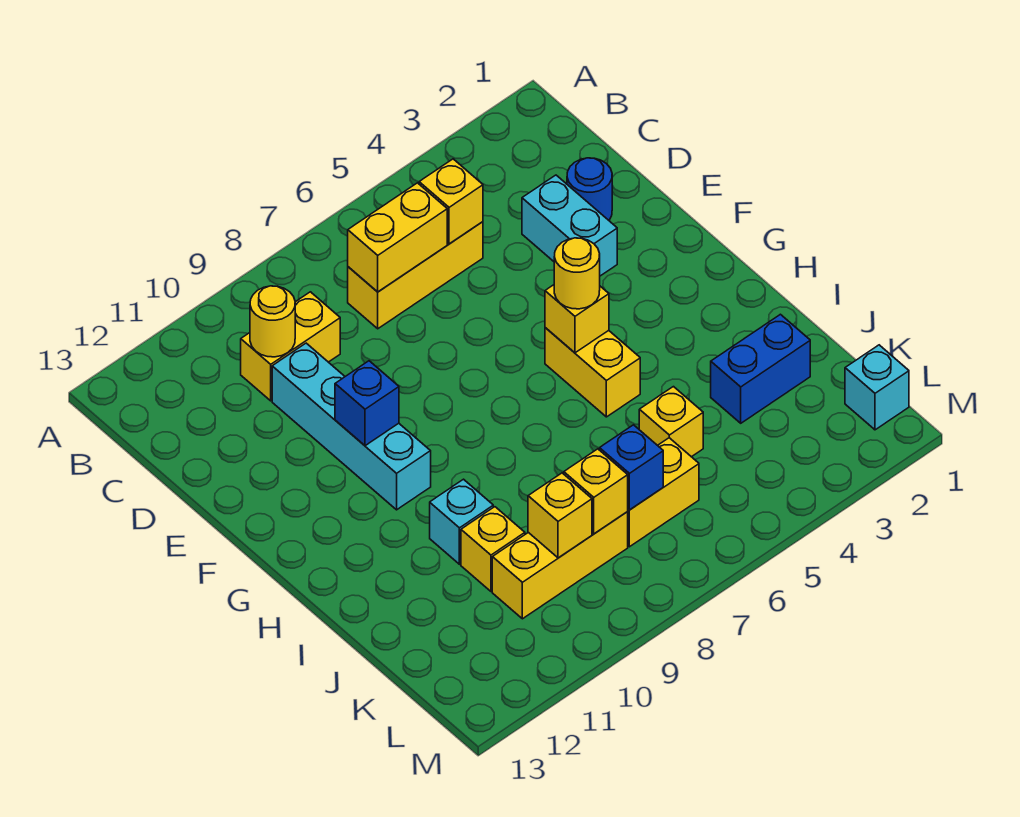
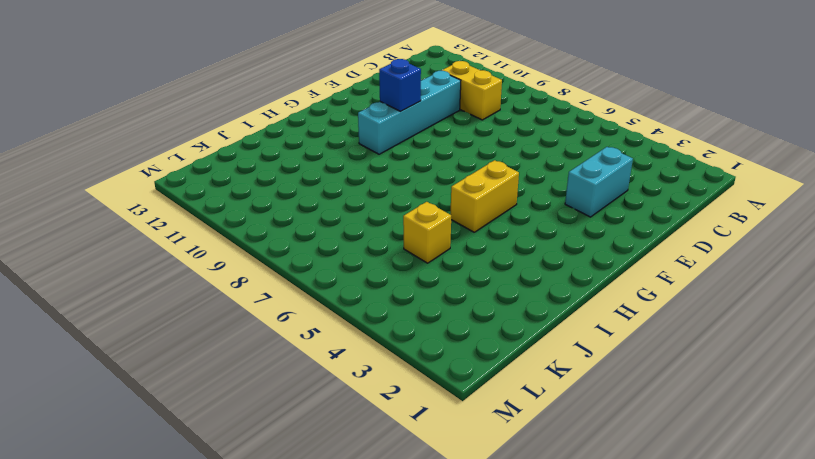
none -> yellow brick C5:C7 level 1
none -> blue round brick D2 level 1
none -> cyan brick I10 level 1

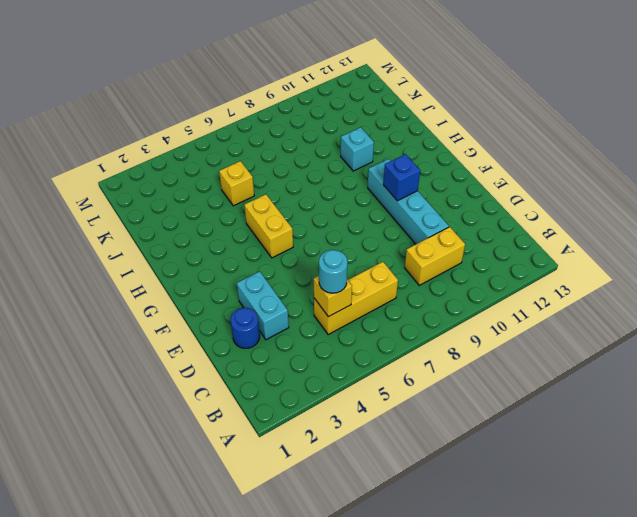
cyan round brick C5 level 3 -> none
none -> blue brick J2:J3 level 1
none -> yellow brick J10 level 1
none -> yellow brick K6:K7 level 1

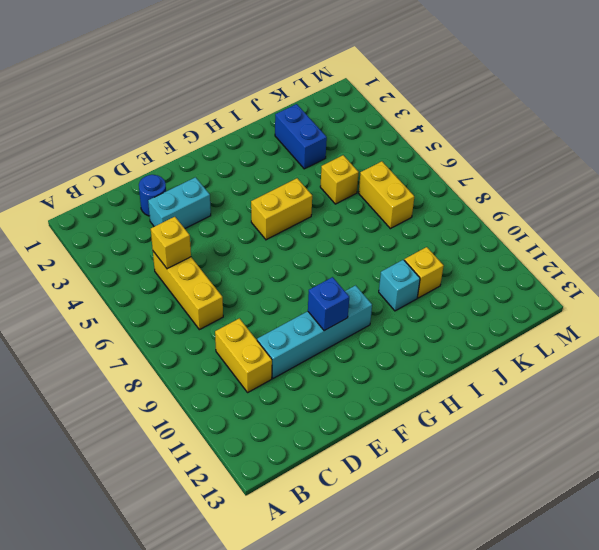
none -> yellow brick K8:K10 level 1
none -> cyan brick L1 level 1
none -> yellow brick C6:C7 level 2

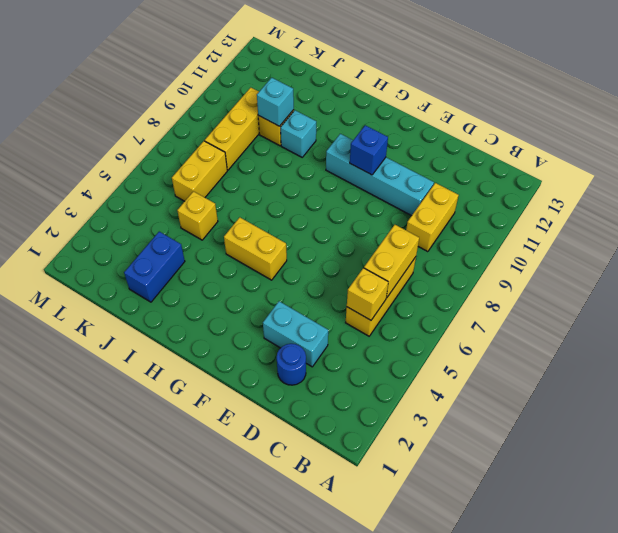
cyan brick J10 level 2 -> cyan brick L1 level 1
none -> yellow round brick C10 level 2
none -> yellow brick G5 level 2
none -> blue brick K7 level 2

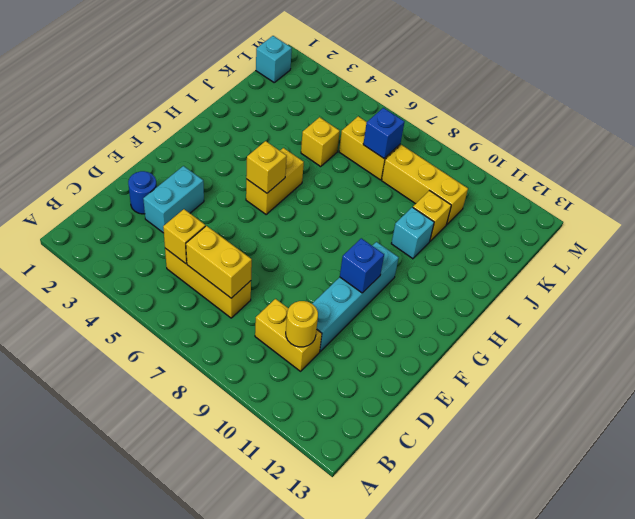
none -> blue brick J2:J3 level 1
none -> yellow brick K8 level 2
none -> yellow brick K9 level 2

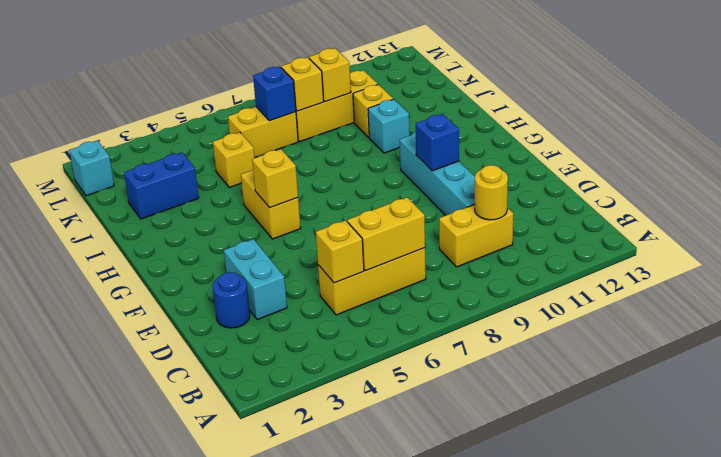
none -> yellow round brick G5 level 3

